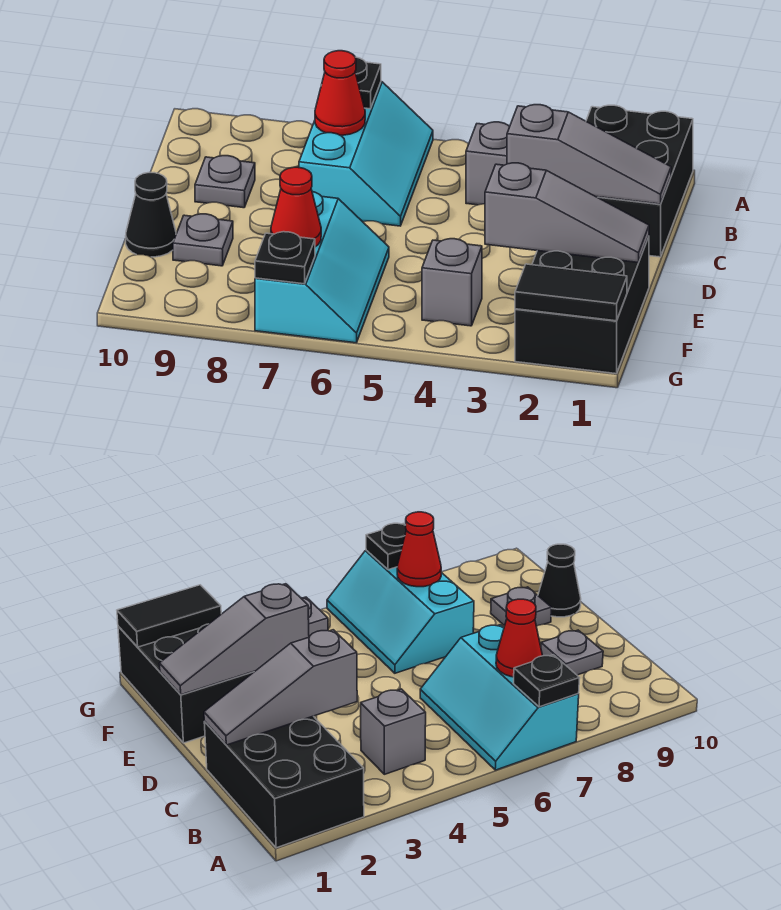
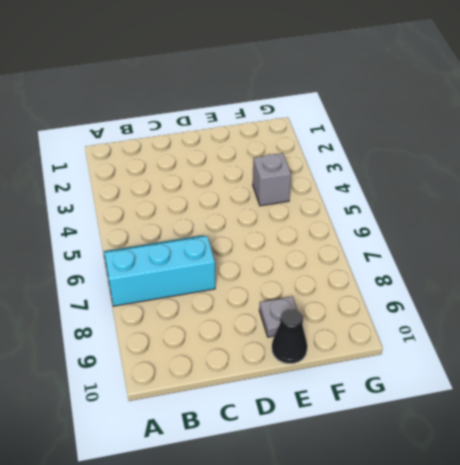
none -> black brick A1:C2 level 1
none -> grey brick B4 level 1
none -> grey plate C9 level 1

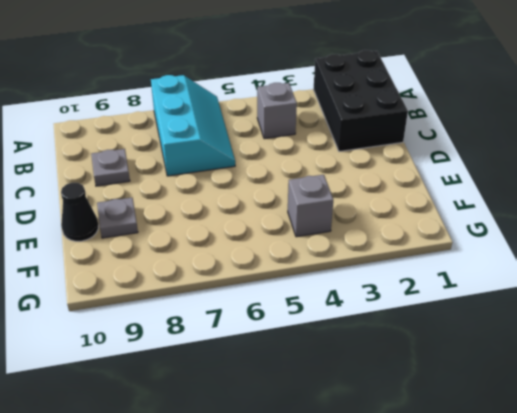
none -> black brick E1:G2 level 1
none -> cyan slope E6:G7 level 1 top 7
none -> black plate A7 level 2

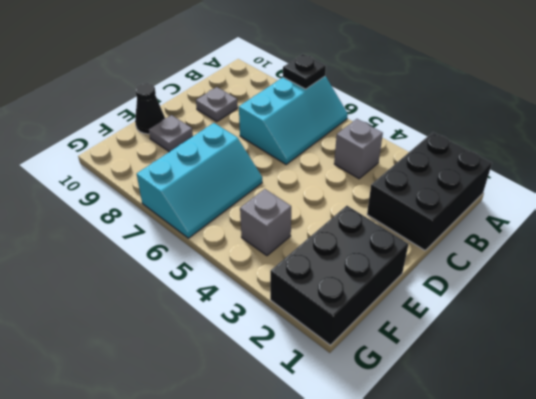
none -> red cone B7 level 2
none -> grey slope C1:C3 level 2 top 3
none -> grey slope E1:E3 level 2 top 3

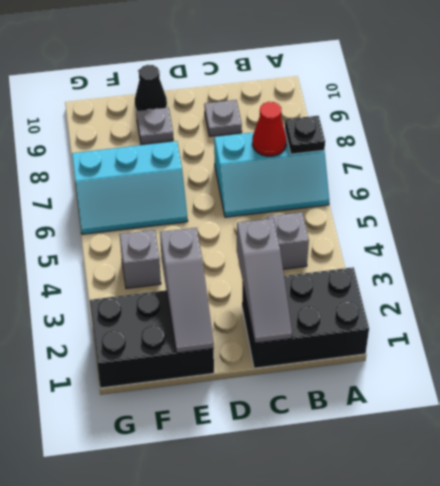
none -> red cone F7 level 2
none -> black tile G1:G2 level 2
none -> black plate G7 level 2

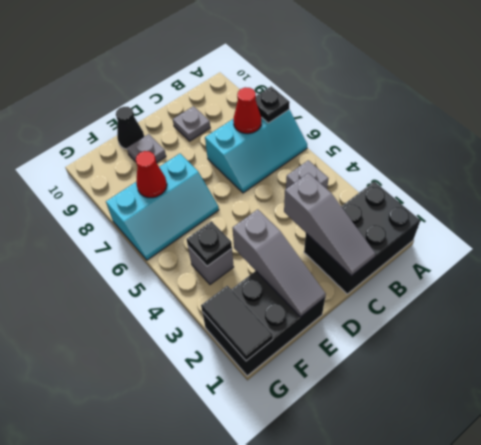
black plate F4 level 2 -> black plate G7 level 2

